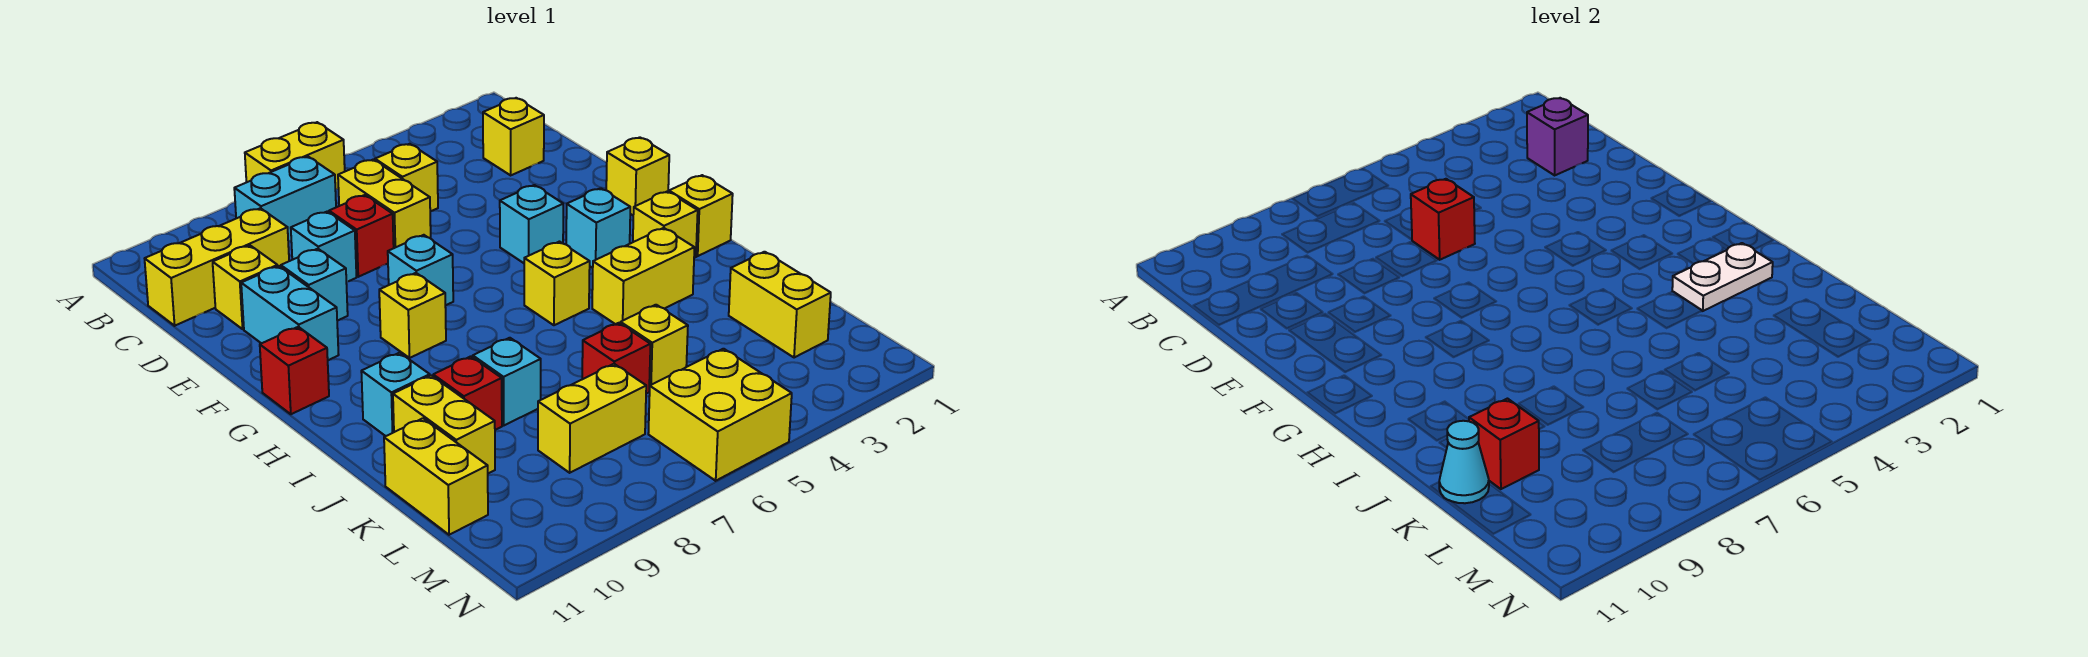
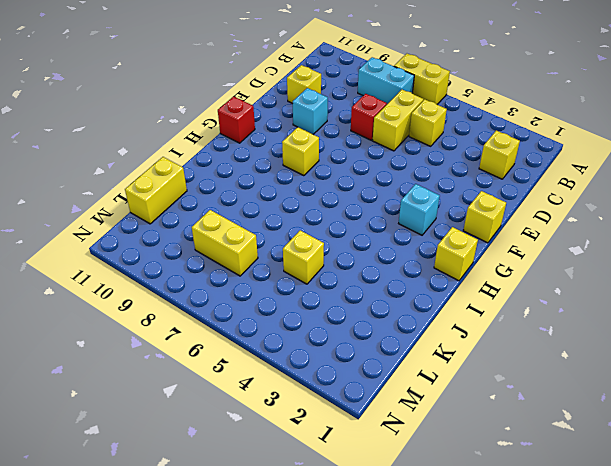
none -> yellow brick C9:C11 level 1
none -> cyan brick D8 level 1
none -> cyan brick E10:F10 level 1
none -> cyan brick F4 level 1

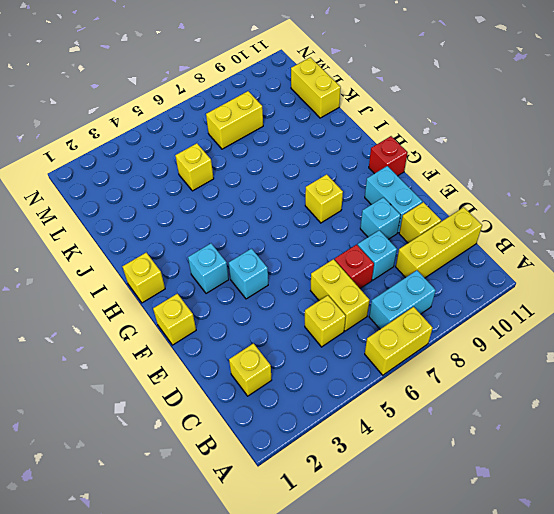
none -> cyan brick F7 level 1
none -> yellow brick H2 level 1
none -> yellow brick H5 level 1
none -> yellow brick I3:I4 level 1

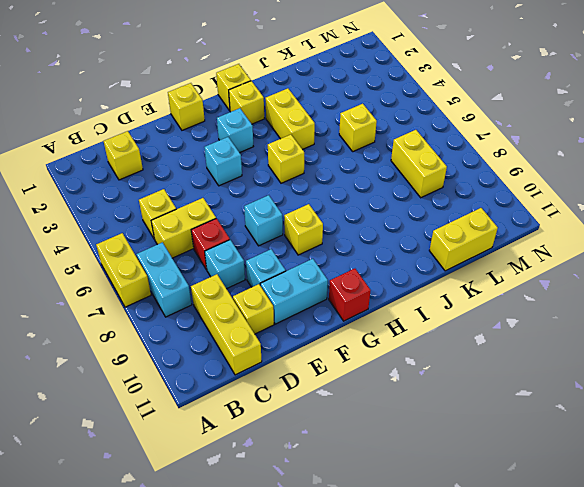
none -> cyan brick I10 level 1
none -> cyan brick J8 level 1
none -> red brick J9 level 1
none -> yellow brick J10:K10 level 1

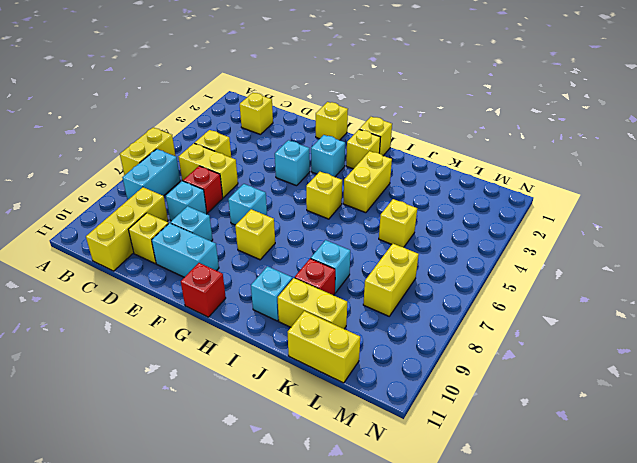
none -> yellow brick K2:L2 level 1
none -> red brick K6 level 1
none -> yellow brick M5:N6 level 1
none -> purple brick C2 level 2

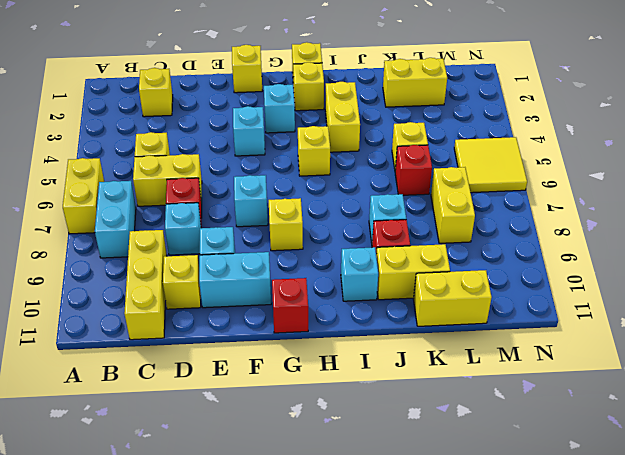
yellow tile M5:N6 level 1 -> yellow brick M5:N6 level 1
none -> purple brick C2 level 2
none -> red brick D6 level 2
none -> white plate I2:I3 level 2
none -> red brick K10 level 2

